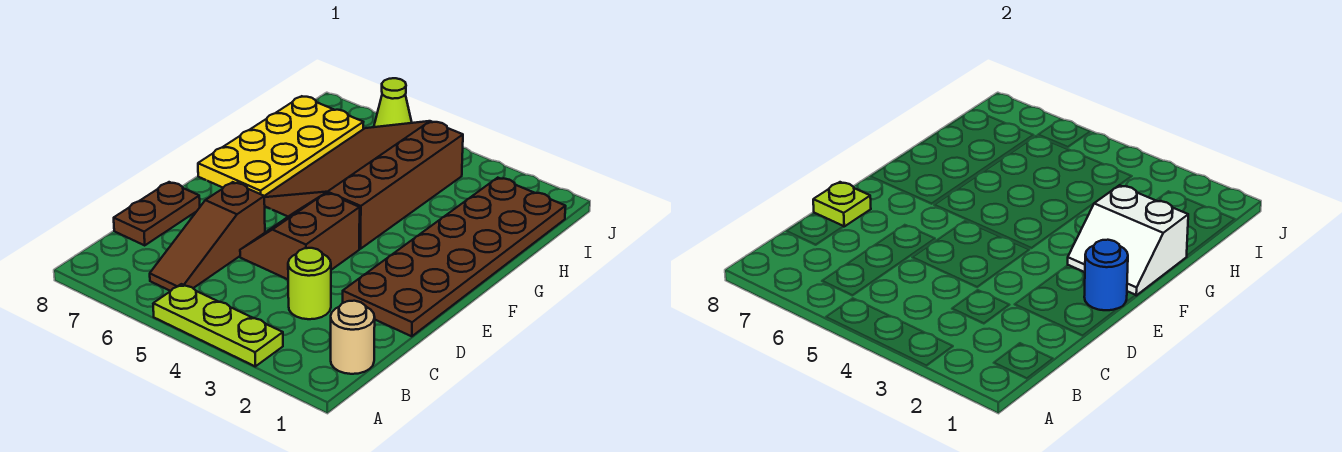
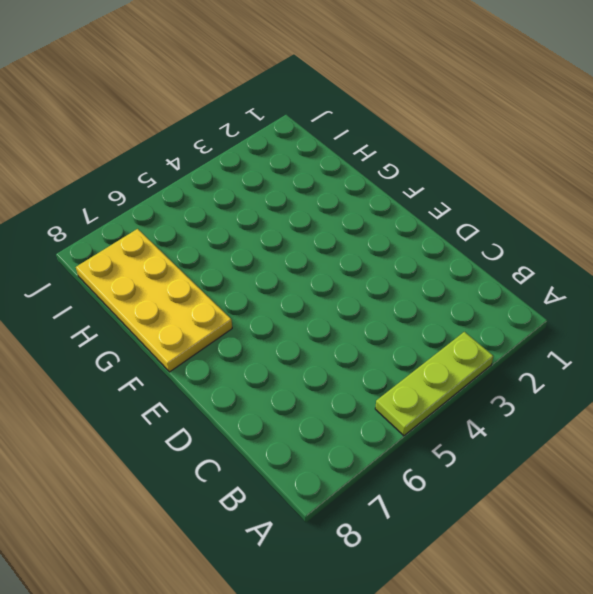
none -> tan round brick B1 level 1
none -> brown slope B6:D6 level 1 top D
none -> lime round brick C3 level 1

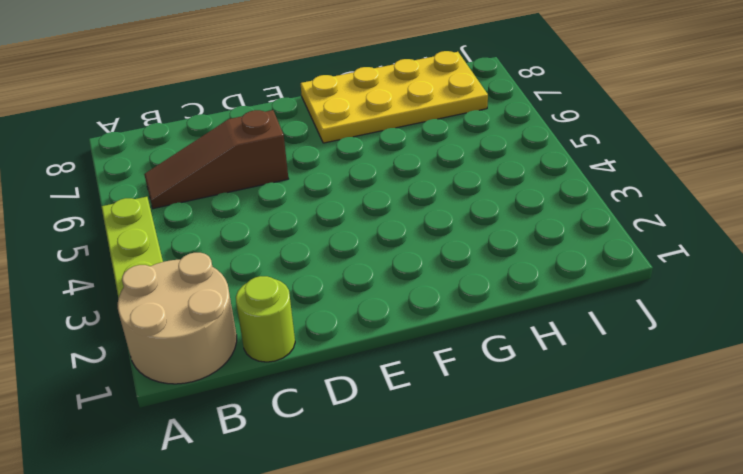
tan round brick A1:B2 level 1 -> tan round brick B1 level 1
lime round brick C1 level 1 -> lime round brick C3 level 1
none -> brown plate C8:D8 level 1
none -> brown plate D1:I2 level 1
none -> brown slope D4:E5 level 1 top 4

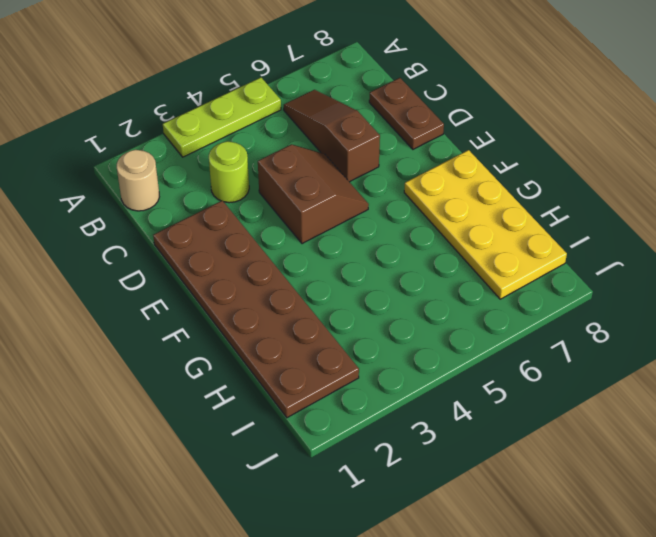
none -> brown slope F4:I6 level 1 top 4
none -> lime cone J6 level 1
none -> lime plate D8 level 2

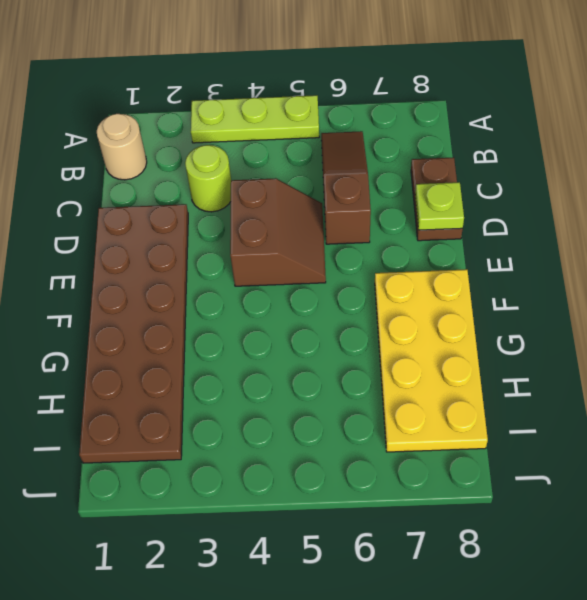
none -> brown slope F4:I6 level 1 top 4
none -> lime cone J6 level 1
none -> blue round brick E1 level 2

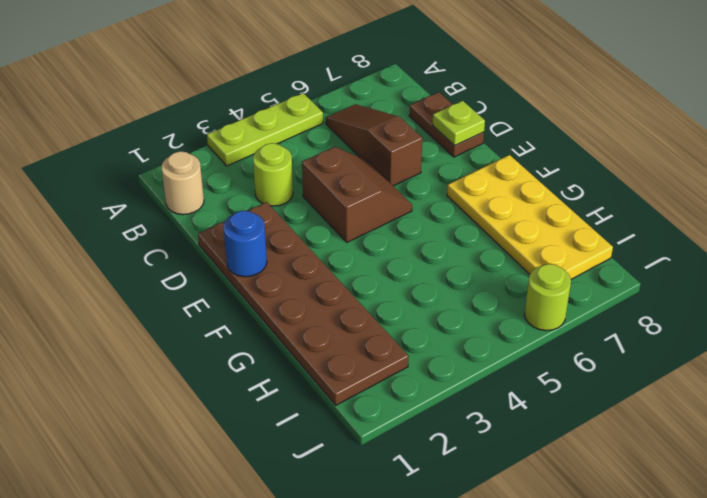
lime round brick J6 level 1 -> lime cone J6 level 1
none -> brown slope F4:I6 level 1 top 4
none -> white slope F1:G2 level 2 top G

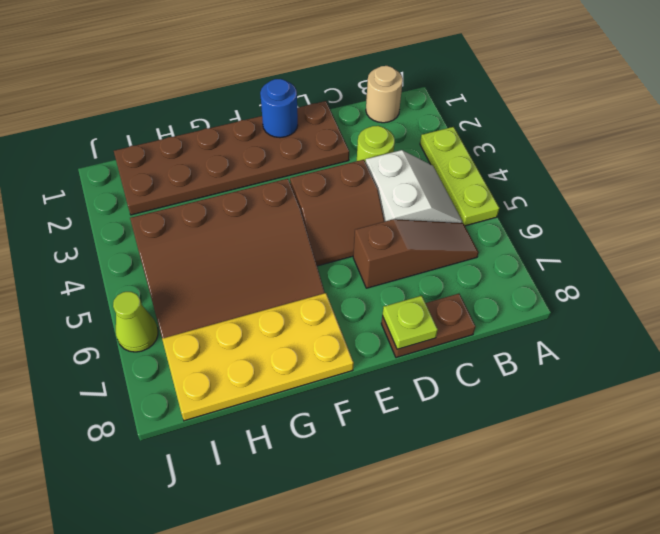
white slope B4:C5 level 1 top C -> white slope F1:G2 level 2 top G

